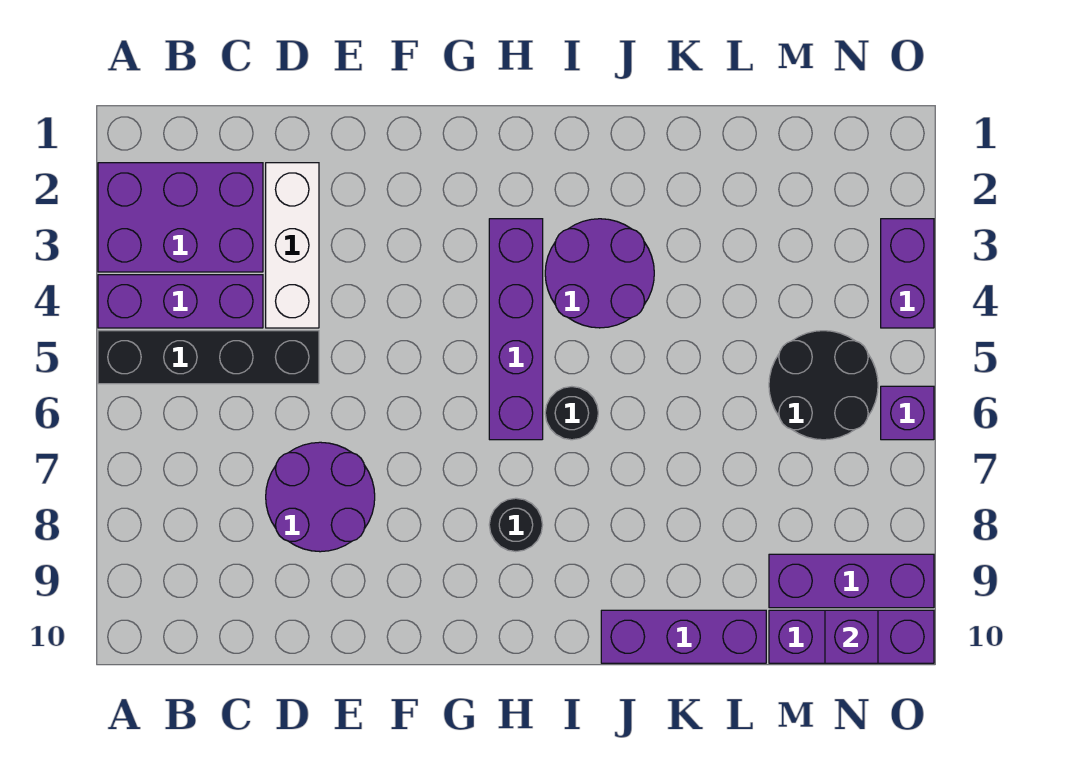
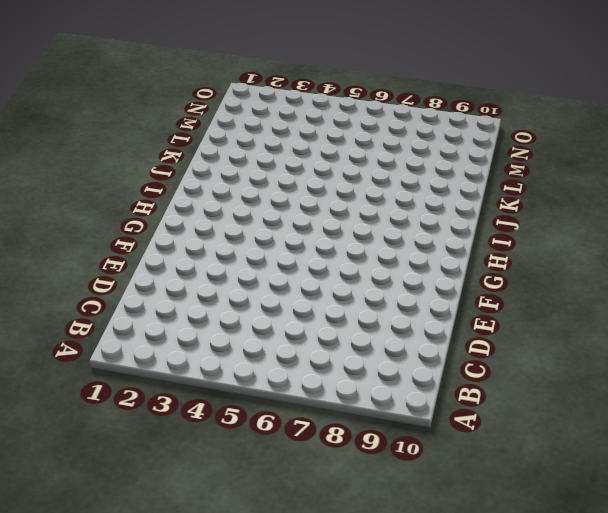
none -> purple brick A2:C3 level 1
none -> purple brick A4:C4 level 1
none -> black brick A5:D5 level 1

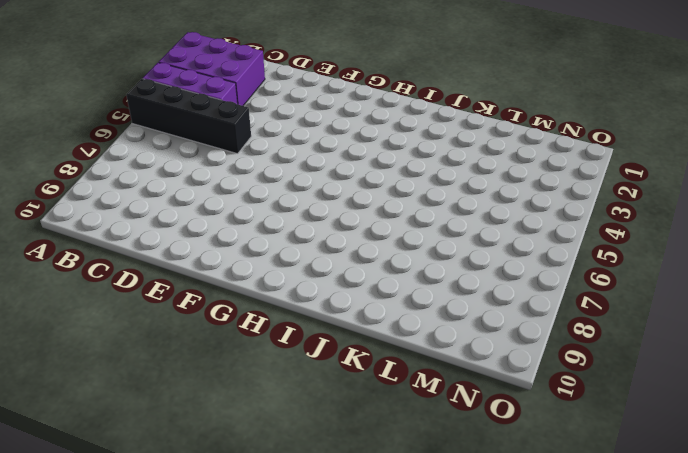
none -> white brick D2:D4 level 1
none -> purple round brick D7:E8 level 1
none -> purple brick H3:H6 level 1

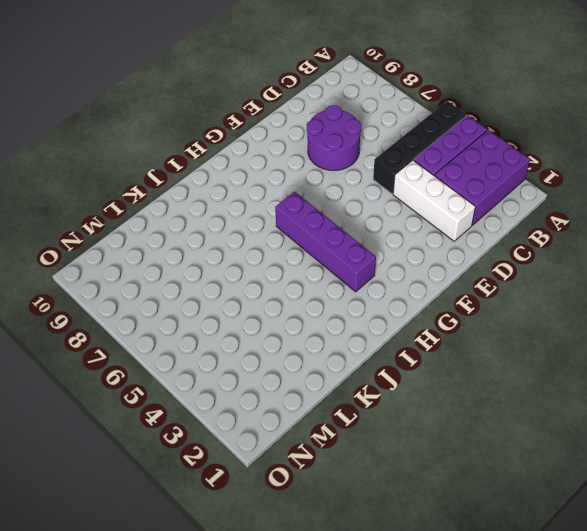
none -> black round brick H8 level 1
none -> purple round brick I3:J4 level 1
none -> black round brick I6 level 1

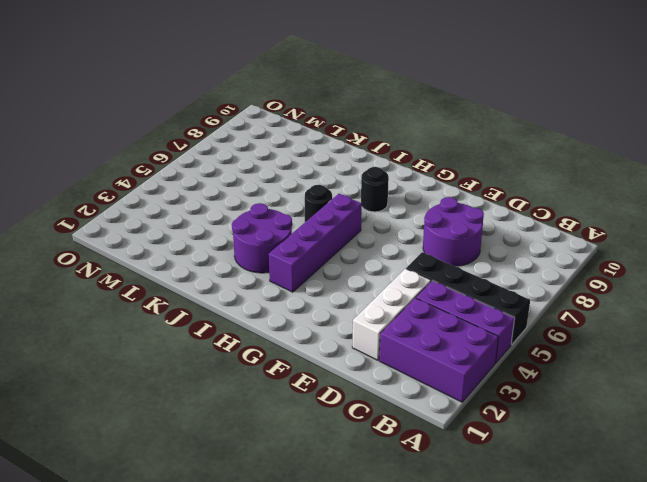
none -> purple brick J10:L10 level 1
none -> black round brick M5:N6 level 1
none -> purple brick M9:O9 level 1

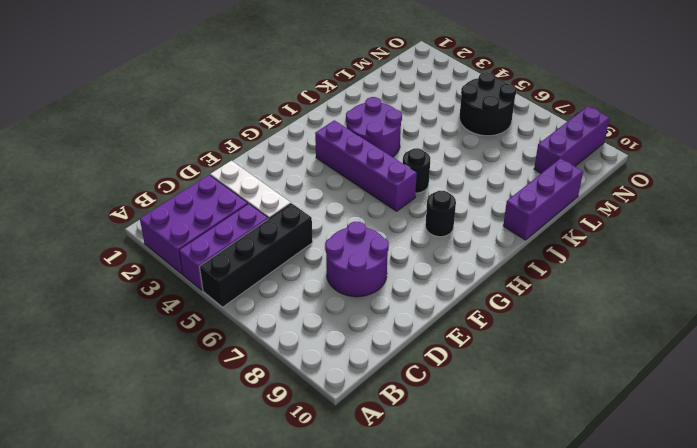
none -> purple brick M10:O10 level 1
none -> purple brick O3:O4 level 1
none -> purple brick O6 level 1

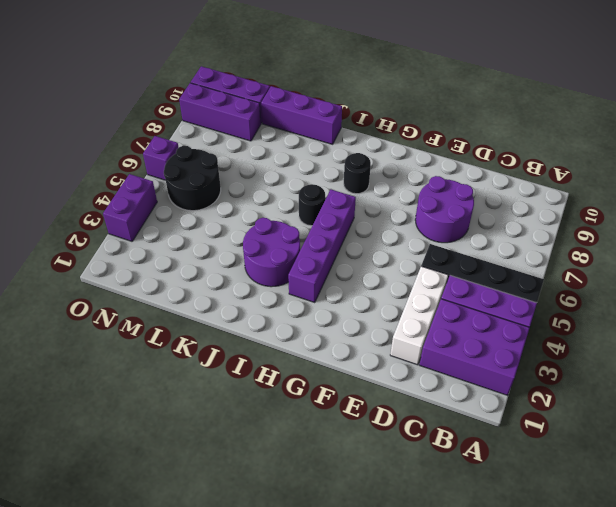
none -> purple brick N10 level 2

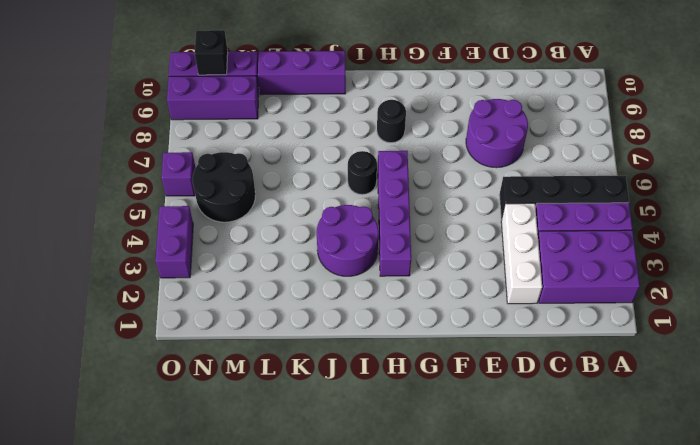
black brick N10 level 2 -> purple brick N10 level 2

